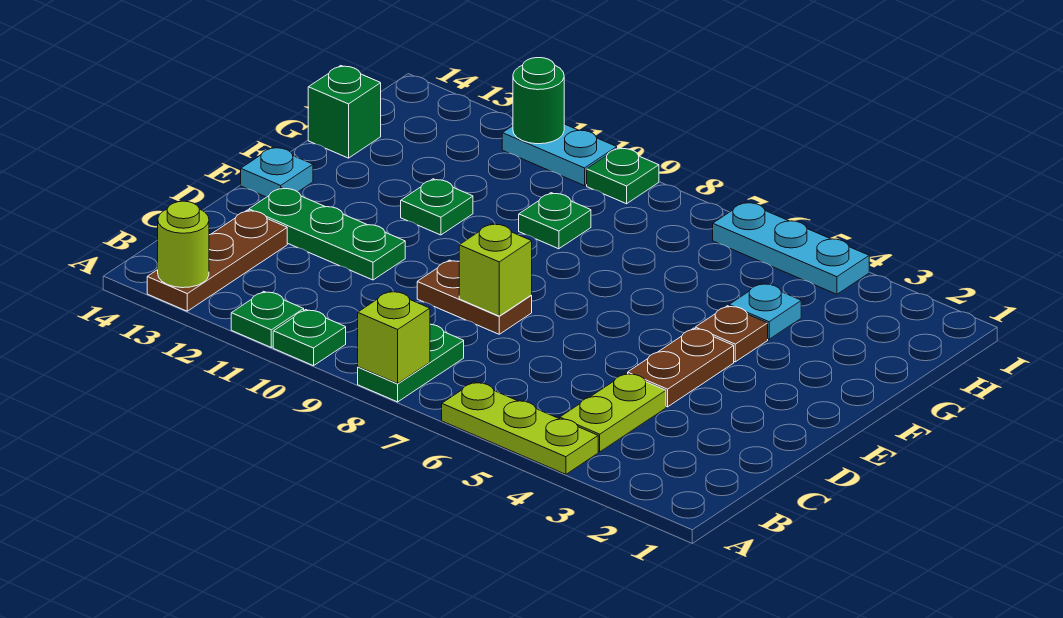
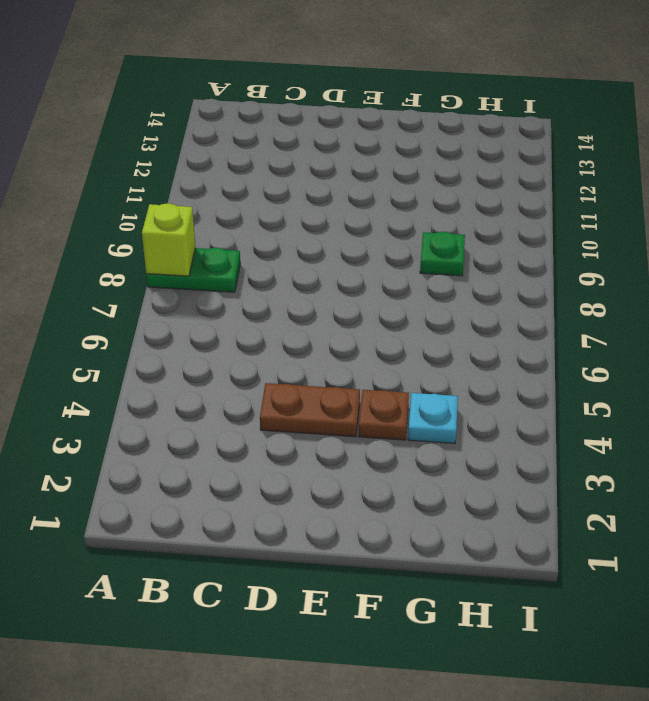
none -> lime plate A4:A6 level 1
none -> green plate A10 level 1
none -> green plate A11 level 1

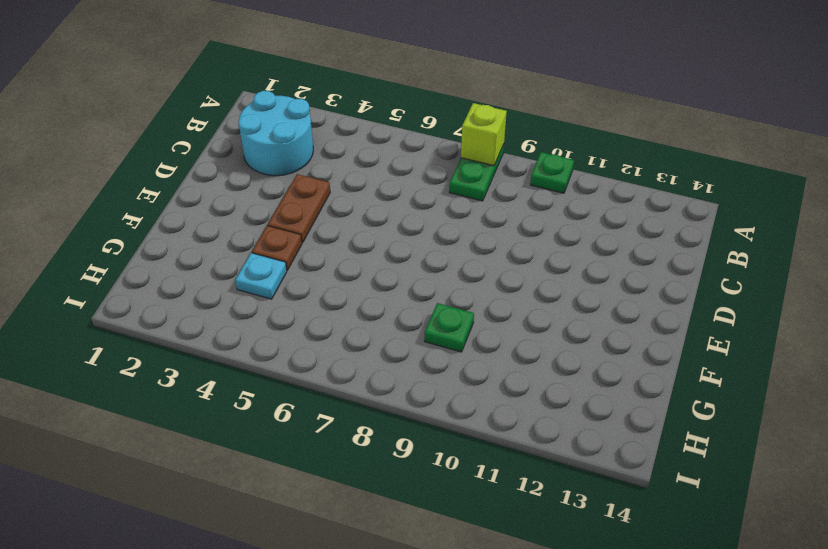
cyan round brick B2:C3 level 1 -> none
none -> lime plate A4:A6 level 1
none -> green plate A11 level 1
none -> brown plate A13:C13 level 1

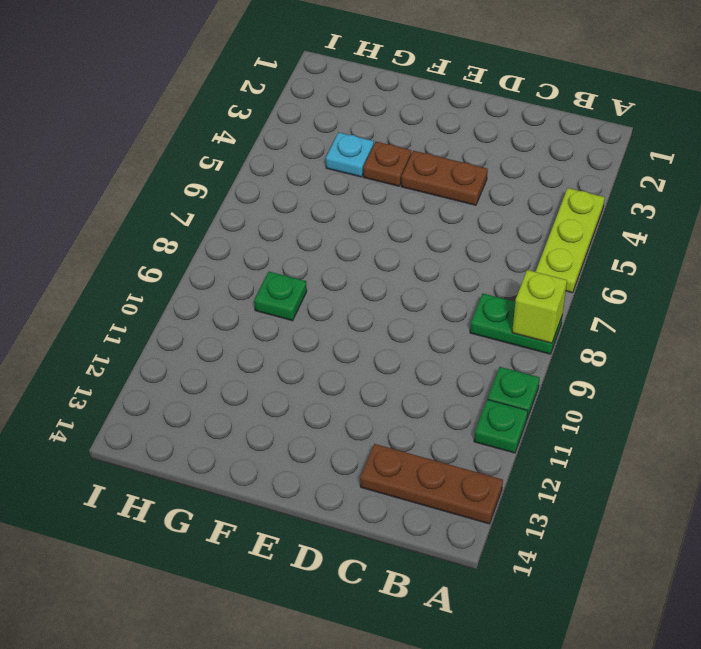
none -> lime plate B4:C4 level 1
none -> brown plate D8:D9 level 1
none -> green plate D11:D13 level 1

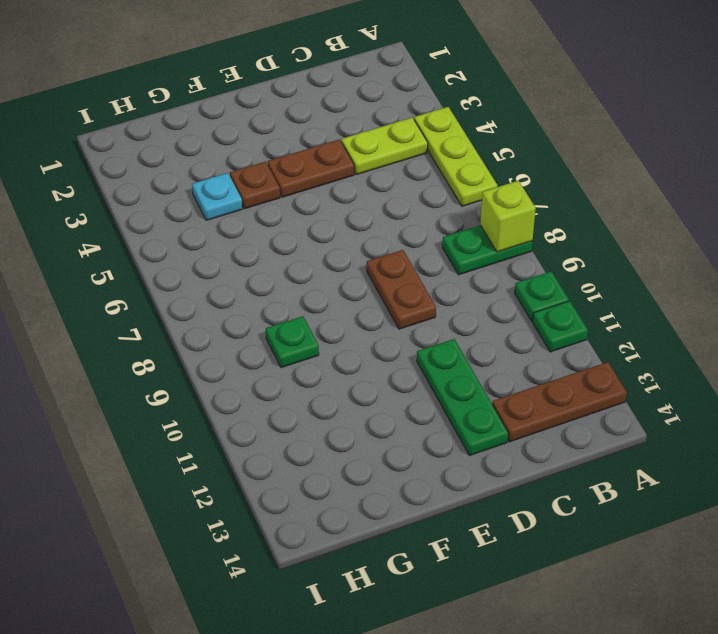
none -> cyan plate E14 level 1
none -> green plate F11 level 1
none -> green brick G14 level 1

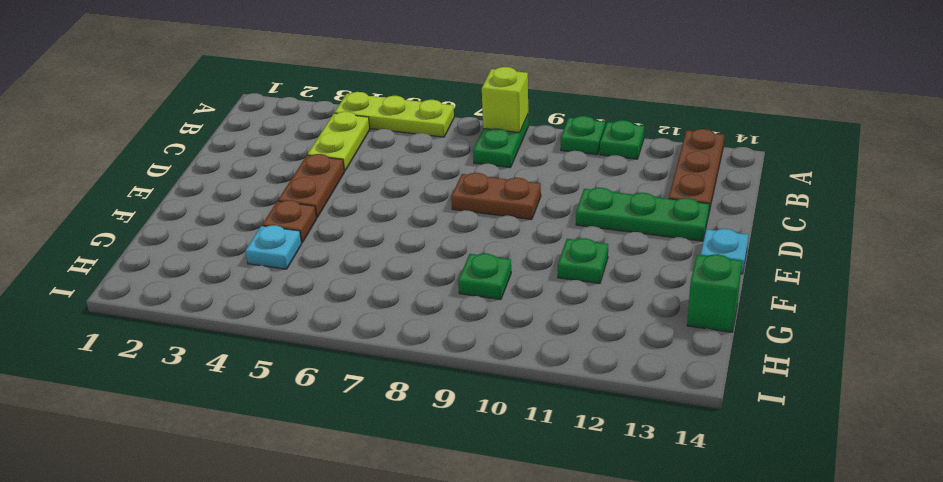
none -> cyan plate I4:I6 level 1
none -> green plate I9 level 1
none -> cyan plate I10:I11 level 1

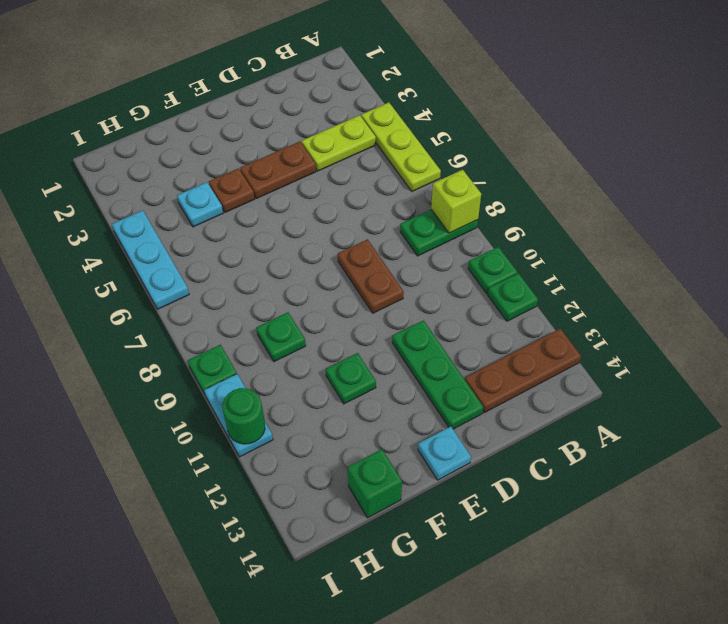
none -> lime round brick A13 level 2
none -> lime brick D8 level 2

